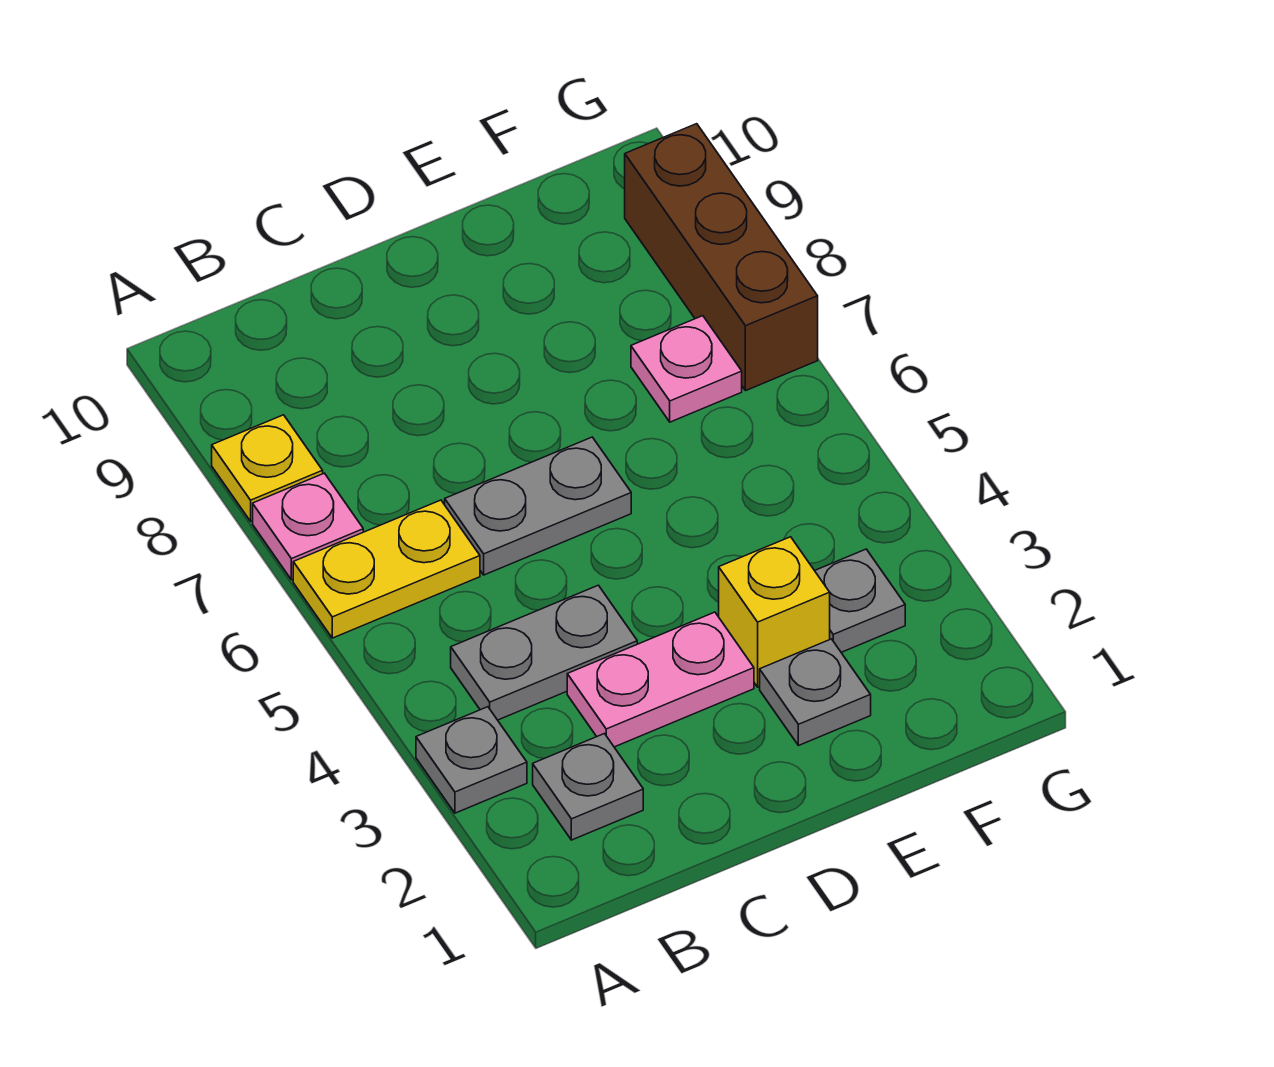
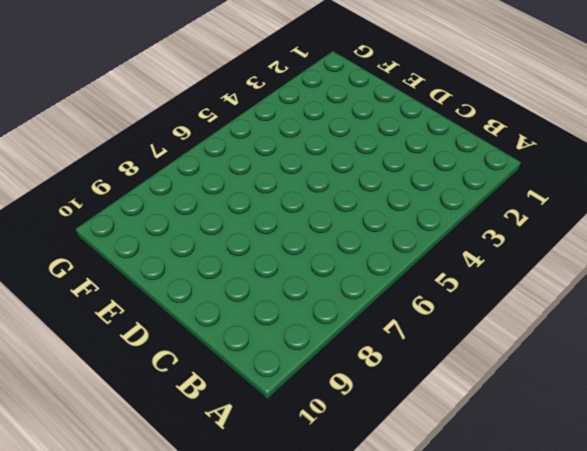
none -> grey plate A3 level 1
none -> yellow plate A6:B6 level 1
none -> pink plate A7 level 1

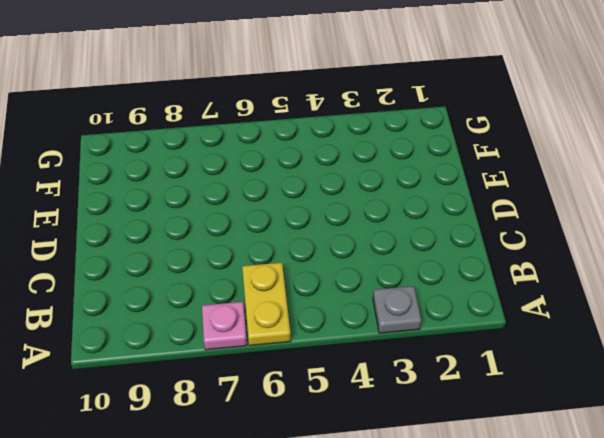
none -> yellow plate A8 level 1
none -> grey plate B2 level 1
none -> grey plate B4:C4 level 1

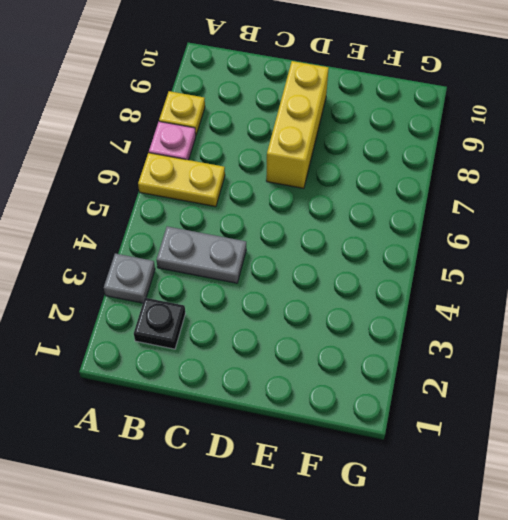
black plate B2 level 1 -> grey plate B2 level 1
yellow brick D7:D9 level 1 -> none
none -> pink plate C3:D3 level 1
none -> grey plate C6:D6 level 1
none -> grey plate E2 level 1

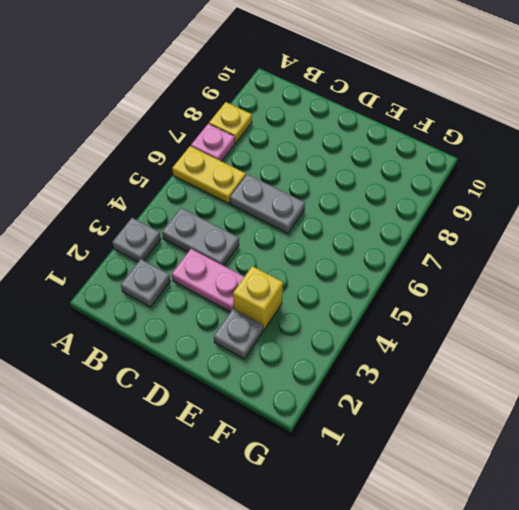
none -> grey plate F3 level 1
none -> pink plate F7 level 1
none -> brown brick G7:G9 level 1

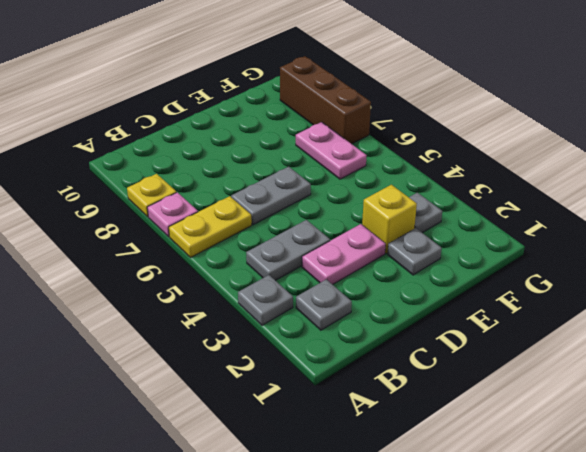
pink plate F6:F7 level 1 -> pink plate F7 level 1

